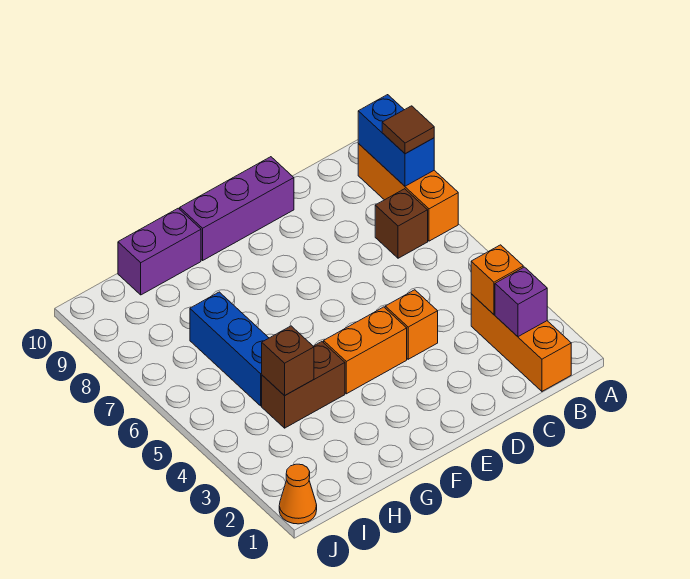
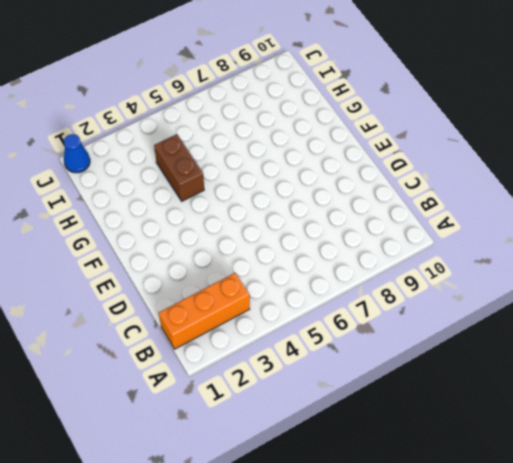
blue cone J1 level 1 -> orange cone J1 level 1
none -> orange brick A7:A9 level 1
none -> brown brick B7 level 1
none -> orange brick D4 level 1

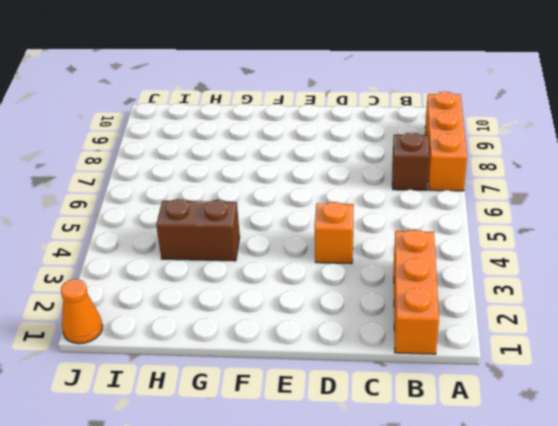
none -> purple brick D10:F10 level 1
none -> orange brick E4:F4 level 1
none -> purple brick G10:H10 level 1

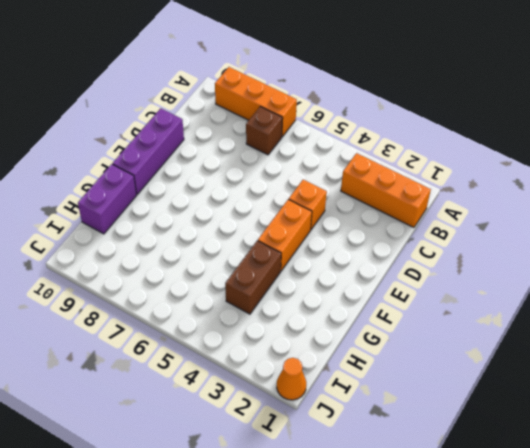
none -> blue brick H5:H7 level 1
none -> blue brick A8:A9 level 2
none -> purple brick B2 level 2

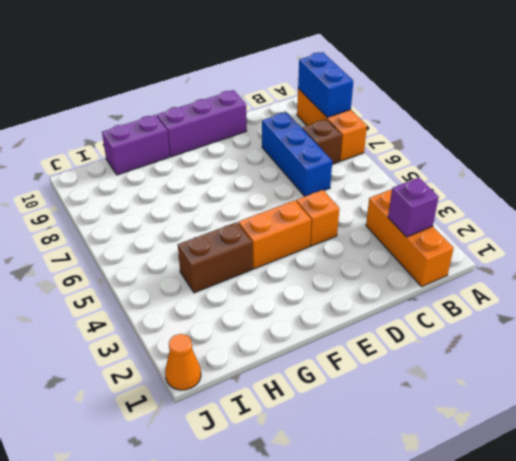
blue brick C6:C8 level 1 -> blue brick H5:H7 level 1
none -> orange brick B3 level 2
none -> brown brick H4 level 2
none -> brown tile A8 level 3

